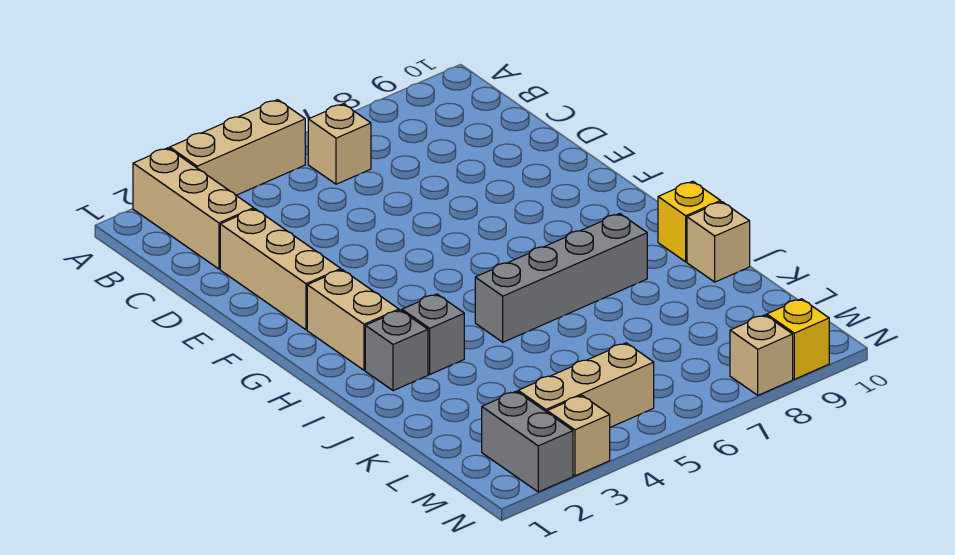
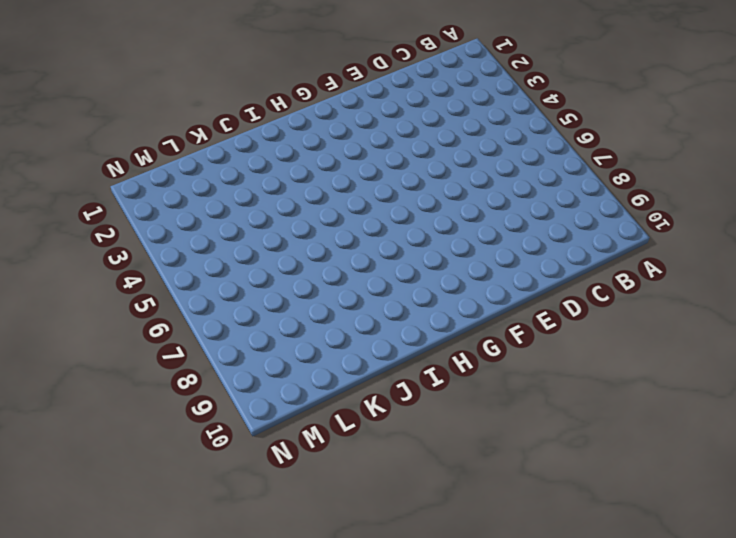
none -> tan brick A2:C2 level 1
none -> tan brick A3:A5 level 1
none -> tan brick B6 level 1

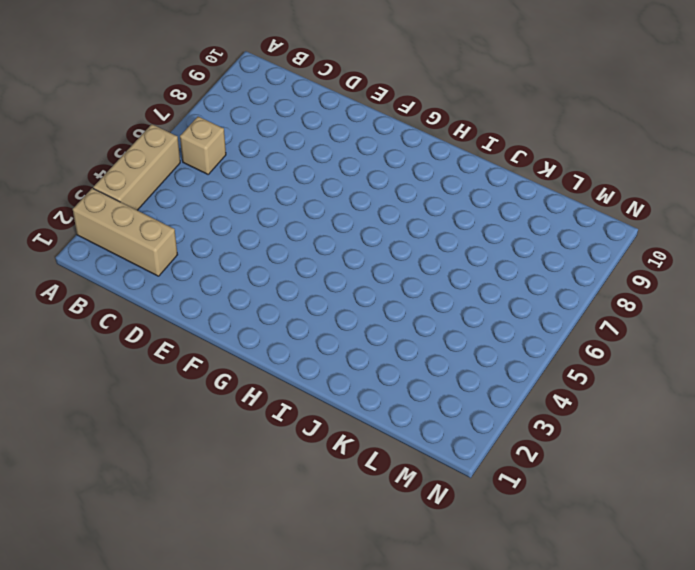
none -> tan brick D2:F2 level 1
none -> tan brick G2:H2 level 1
none -> grey brick I2 level 1

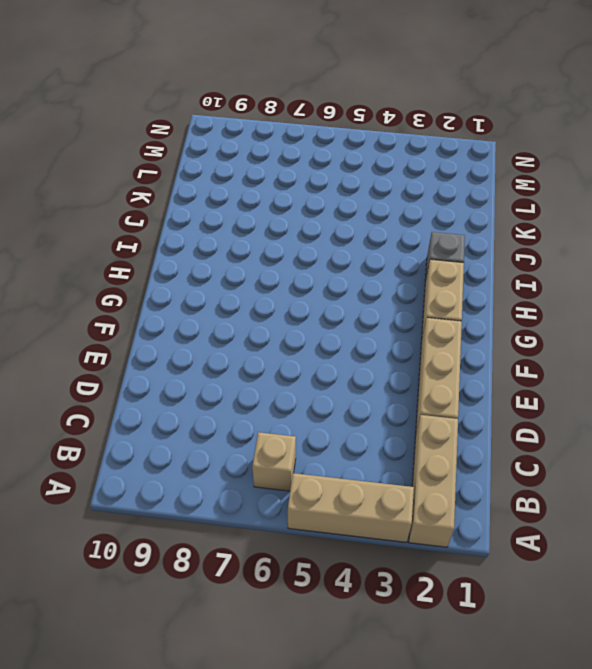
none -> grey brick I3 level 1
none -> grey brick I5:I8 level 1
none -> yellow brick I10 level 1

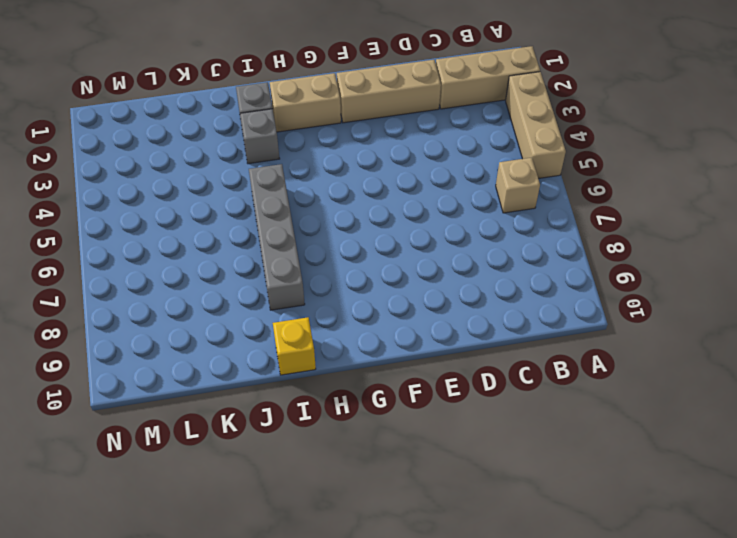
none -> tan brick J10 level 1
none -> grey brick M2:N2 level 1
none -> tan brick M3:M5 level 1

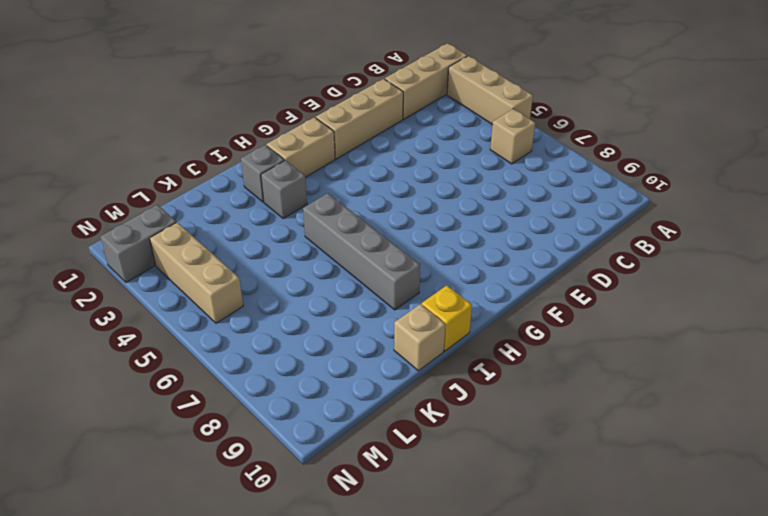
none -> tan brick N3 level 1
none -> tan brick N8 level 1
none -> yellow brick N9 level 1

